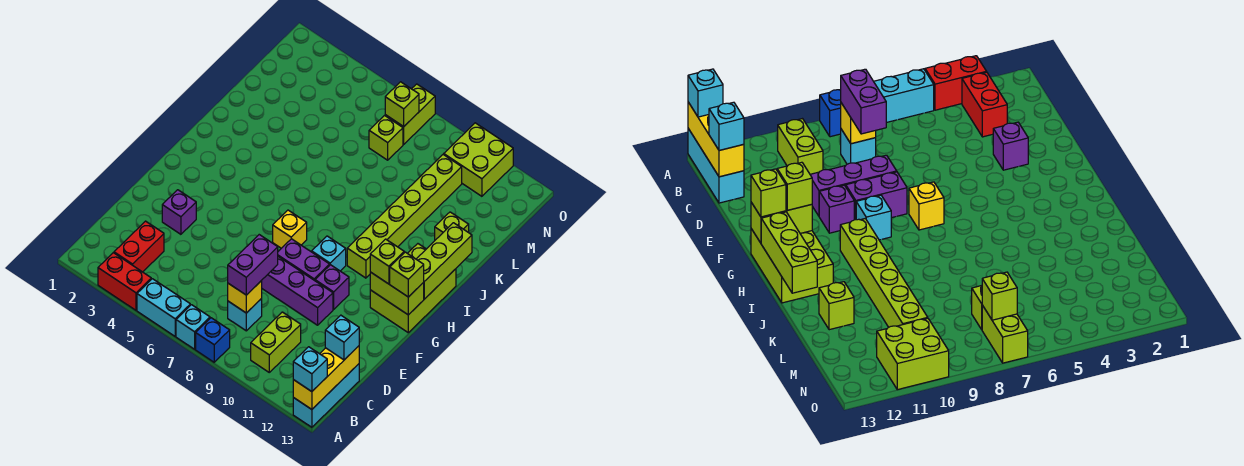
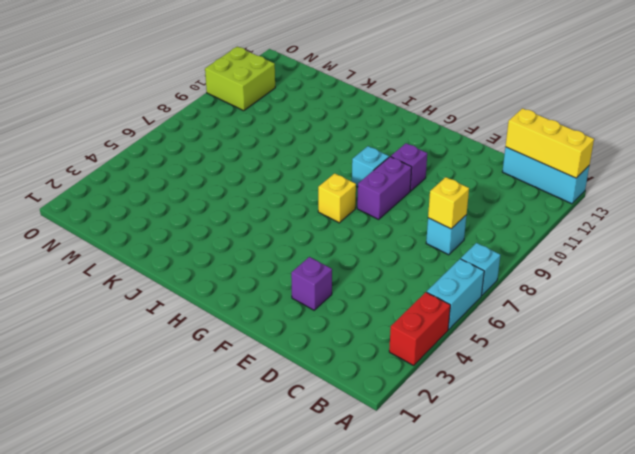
none -> blue brick A8 level 1
none -> red brick B3:C3 level 1
none -> lime brick B10:C10 level 1
none -> purple brick E8:E10 level 1

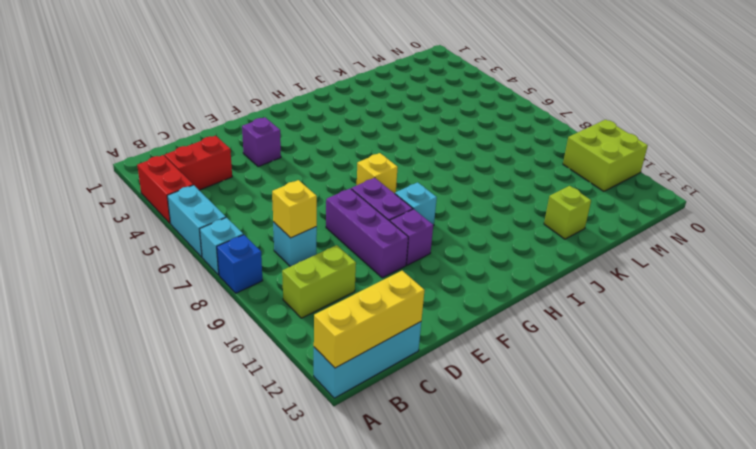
none -> lime brick G12:I13 level 1
none -> lime brick H10:M10 level 1
none -> lime brick M7 level 1
none -> lime brick N7:O7 level 1

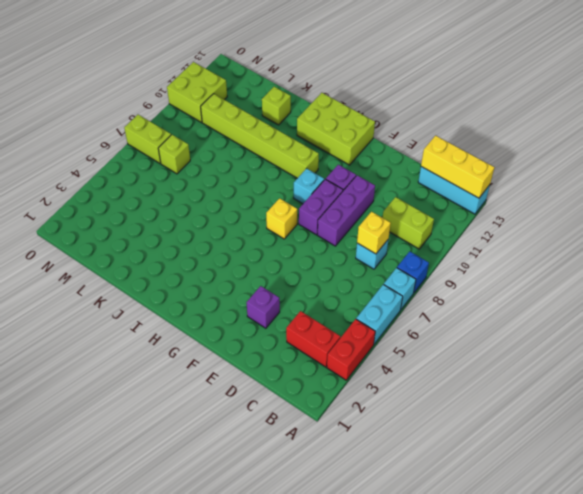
none -> lime brick G12:G13 level 2
none -> lime brick H13:J13 level 2
none -> lime brick N7 level 2
none -> cyan brick A13 level 3

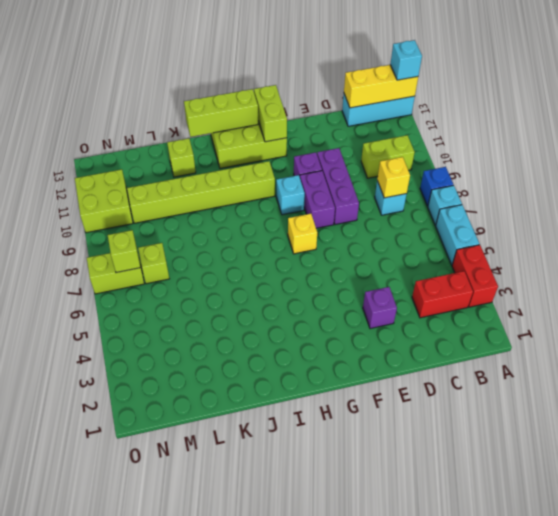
none -> purple brick C8:D8 level 3
none -> cyan brick C13 level 3
none -> lime brick G12 level 3
none -> lime brick G13 level 3

